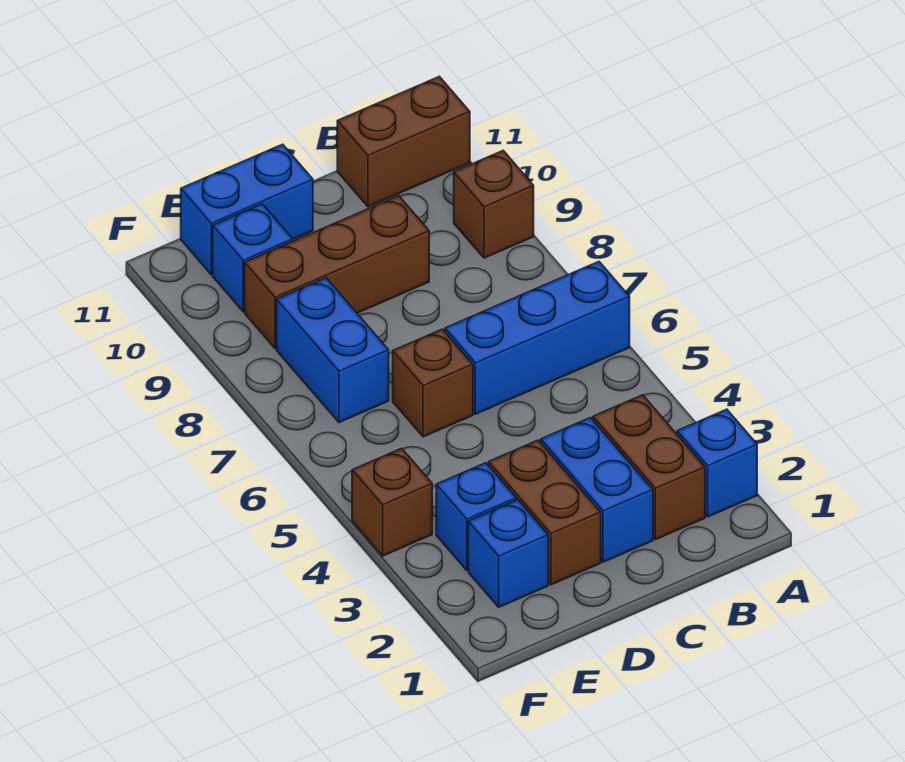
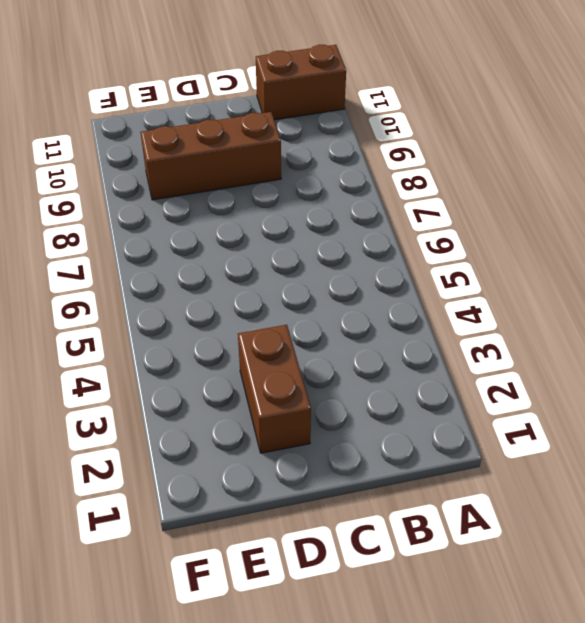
none -> blue brick A2 level 1
none -> blue brick A6:C6 level 1
none -> brown brick A9 level 1

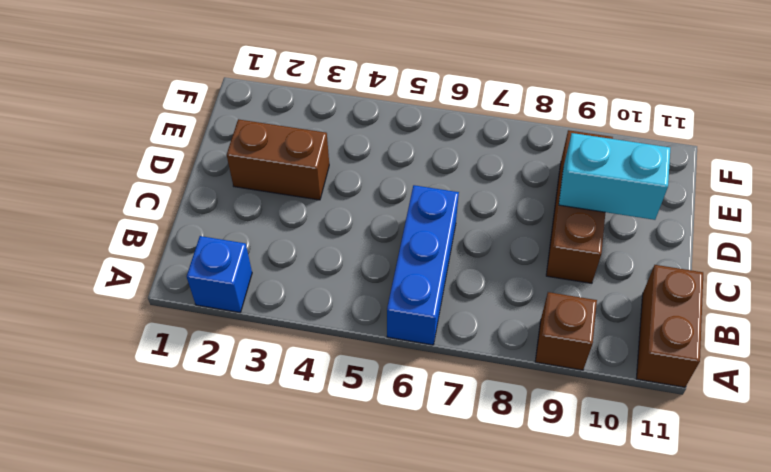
cyan brick D9:D10 level 2 -> none
none -> brown brick B2:B3 level 1
none -> blue brick C2:C3 level 1
none -> brown brick D6 level 1

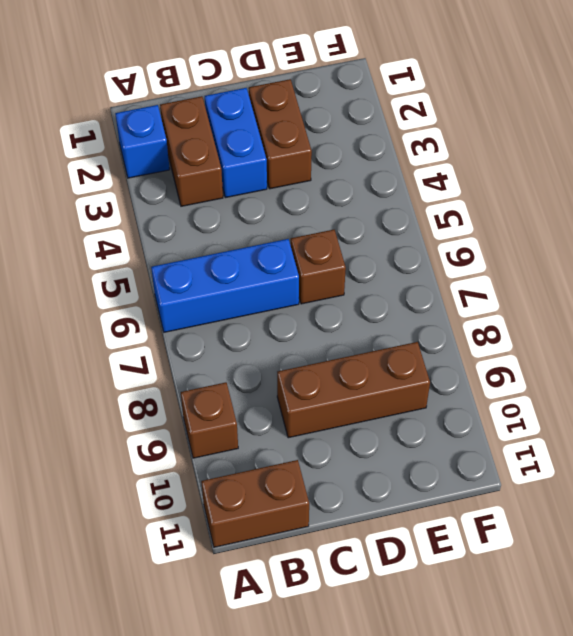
none -> blue brick D11:E11 level 1
none -> blue brick E2 level 1
none -> blue brick E3 level 1

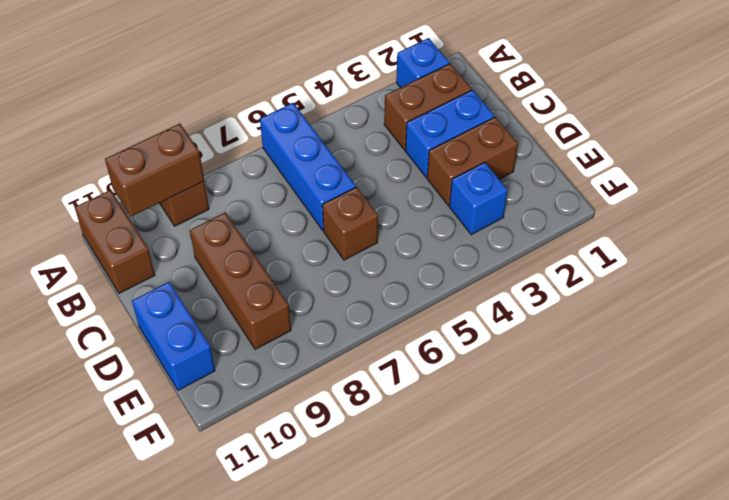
brown brick A9:A10 level 2 -> none
none -> blue brick E2 level 1
none -> blue brick E7:E8 level 1
none -> blue brick E10 level 1

